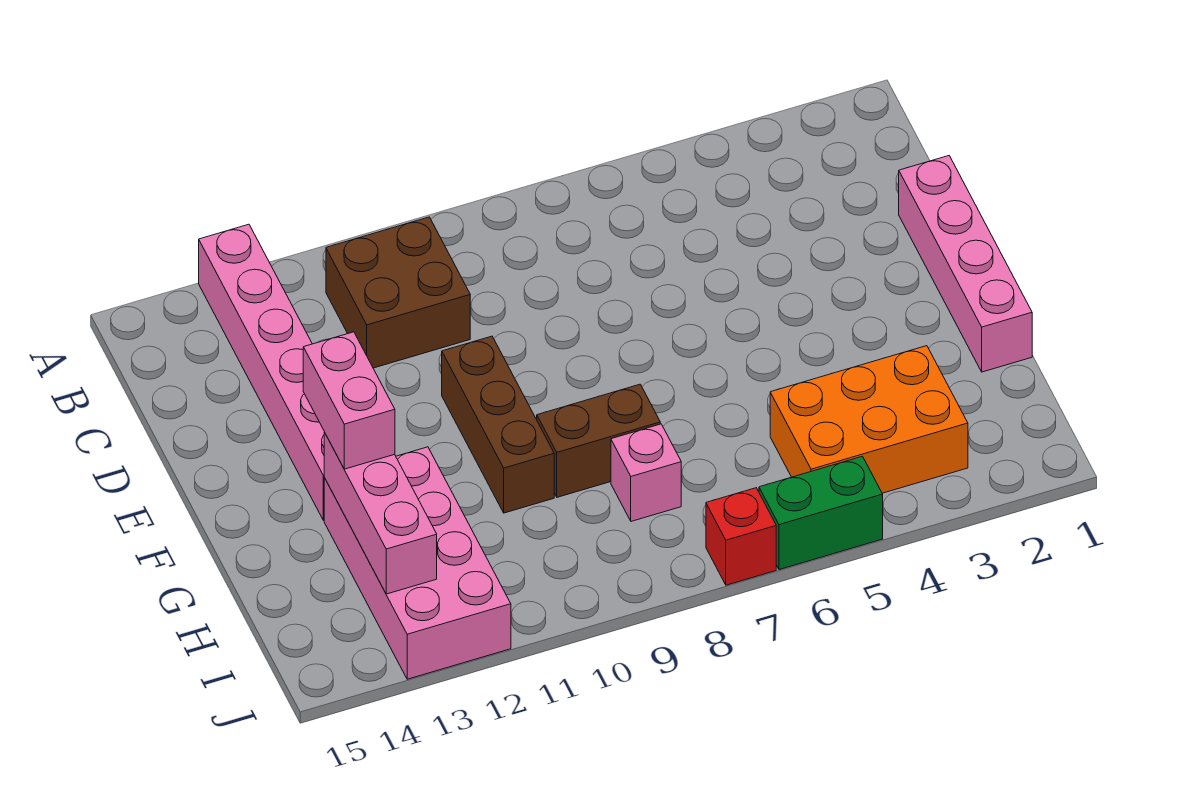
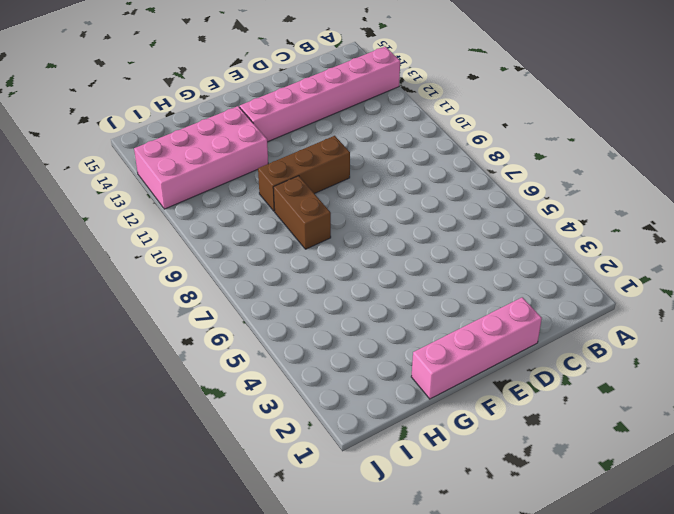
none -> brown brick B10:C11 level 1
none -> orange brick H3:I5 level 1
none -> pink brick H8 level 1

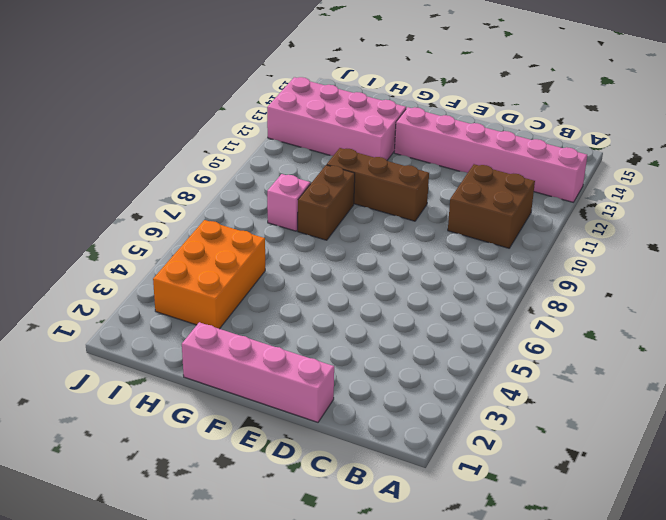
none -> green brick J5:J6 level 1
none -> red brick J7 level 1
none -> pink brick G13:I13 level 2

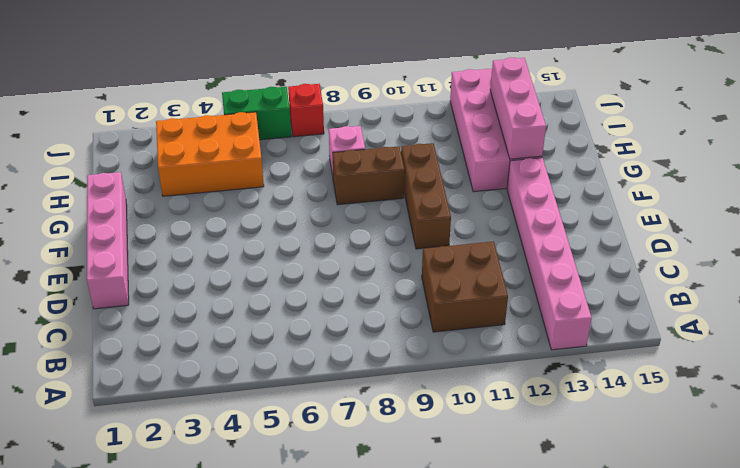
none -> pink brick F13:G13 level 3

